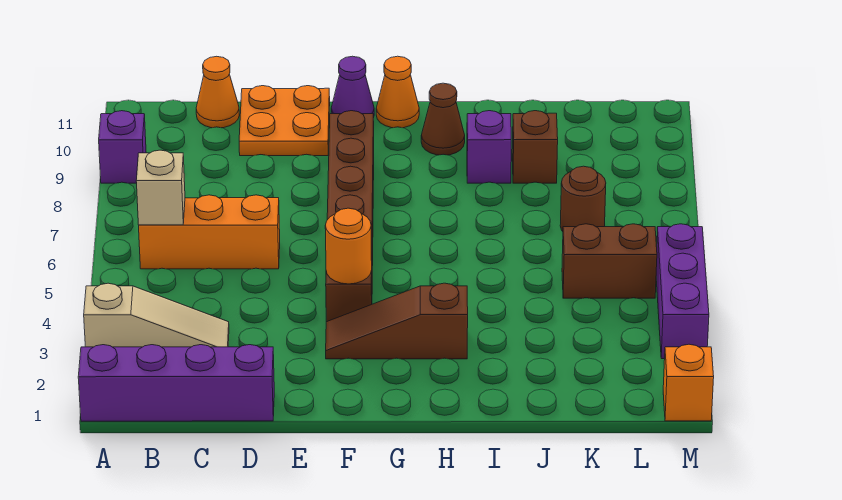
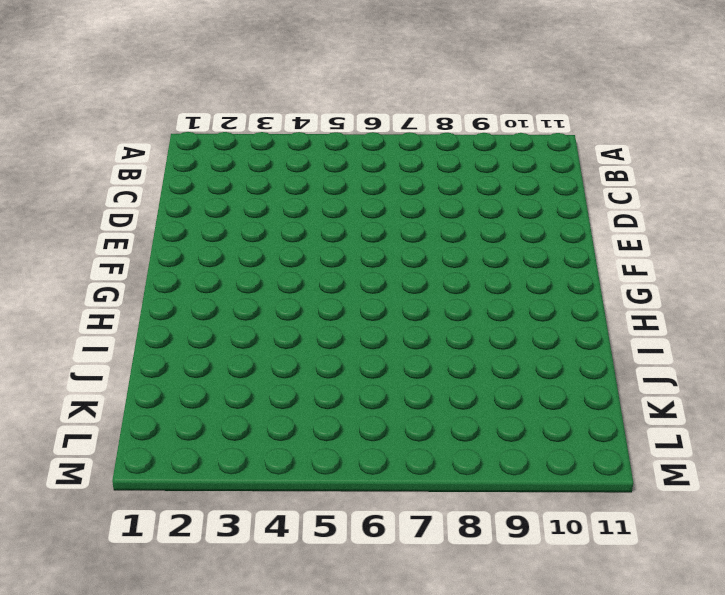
none -> purple brick A1:D1 level 1
none -> tan slope A3:C3 level 1 top A
none -> purple brick A9 level 1

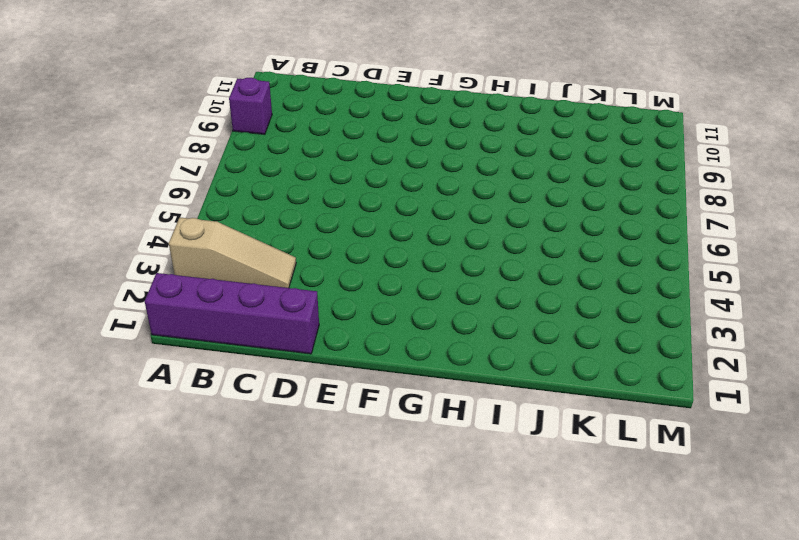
none -> orange brick B6:D6 level 1
none -> orange cone C11 level 1
none -> orange plate D10:E11 level 1

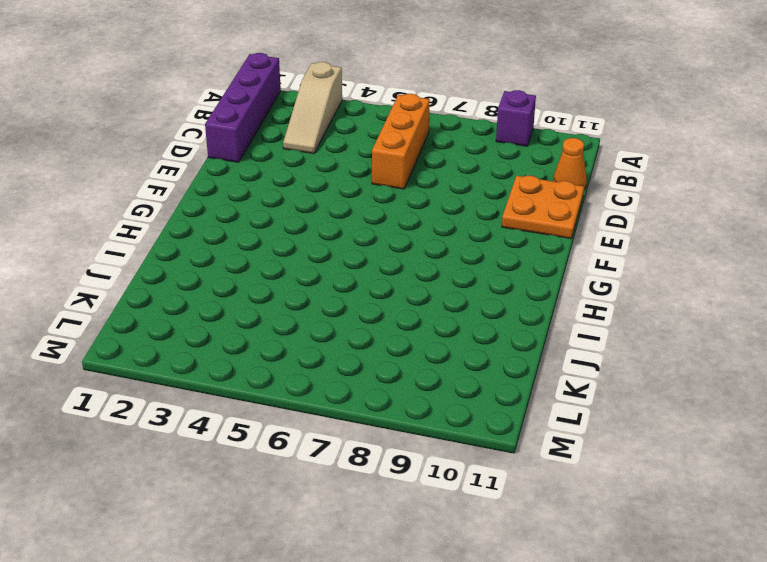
none -> brown slope F3:H3 level 1 top H
none -> brown brick F4:F9 level 1
none -> purple cone F11 level 1

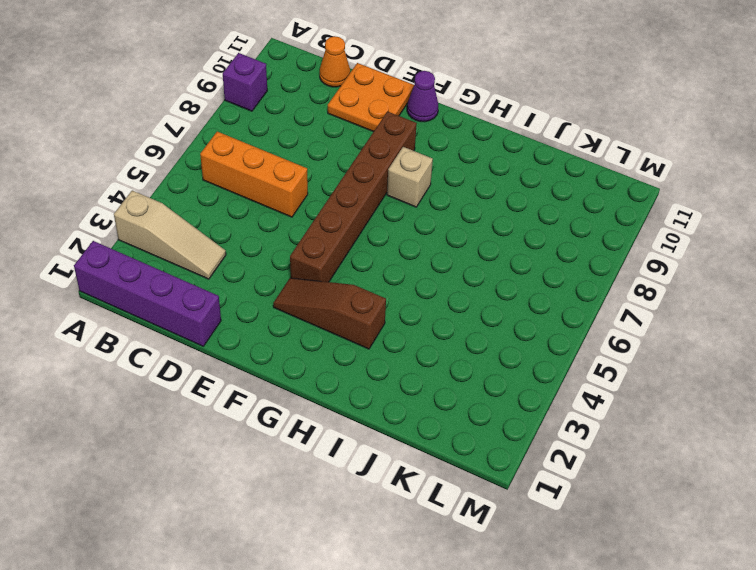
tan brick G8 level 1 -> tan brick B6 level 2
none -> orange cone G11 level 1
none -> brown cone H10 level 1
none -> purple brick I9 level 1

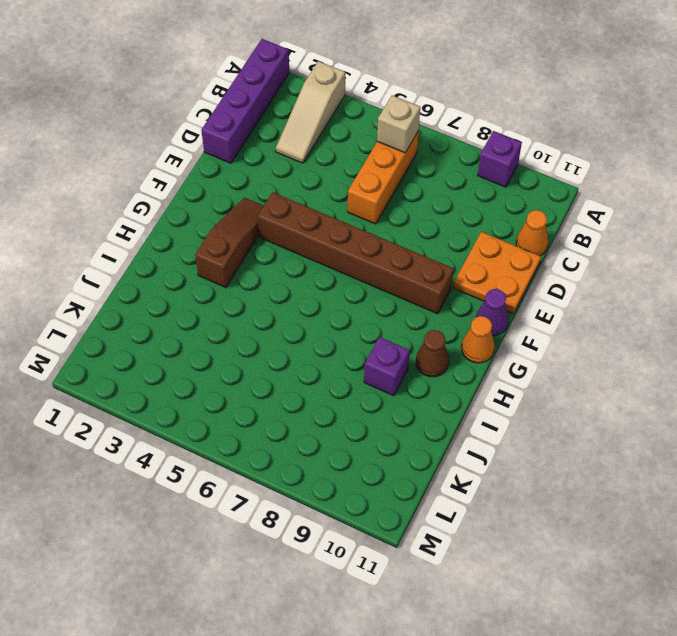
none -> brown brick J9 level 1
none -> brown brick K5:L5 level 1
none -> brown round brick K7 level 1

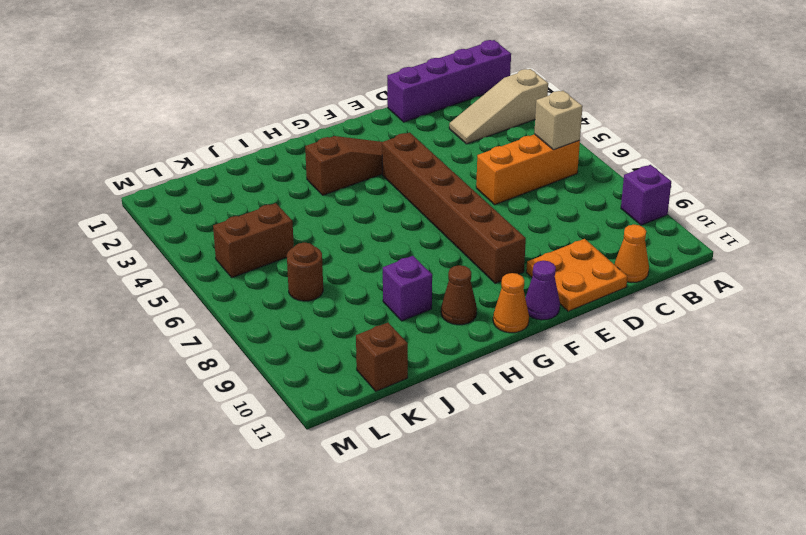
brown brick K11 level 1 -> brown brick J9 level 1
none -> orange brick M1 level 1
none -> purple brick M3:M5 level 1
none -> orange round brick F4 level 2

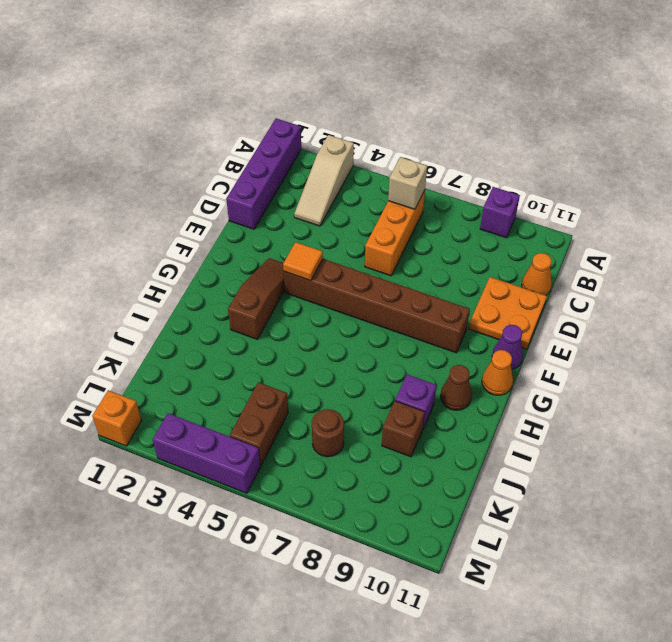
orange tile F4 level 2 -> orange round brick F4 level 2

